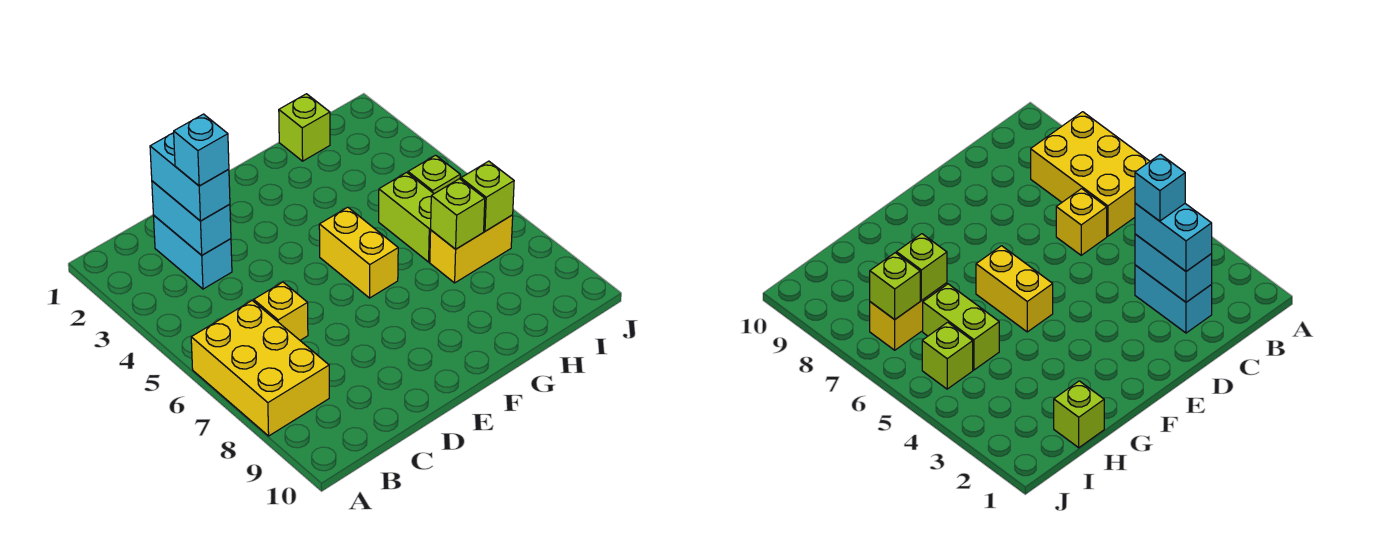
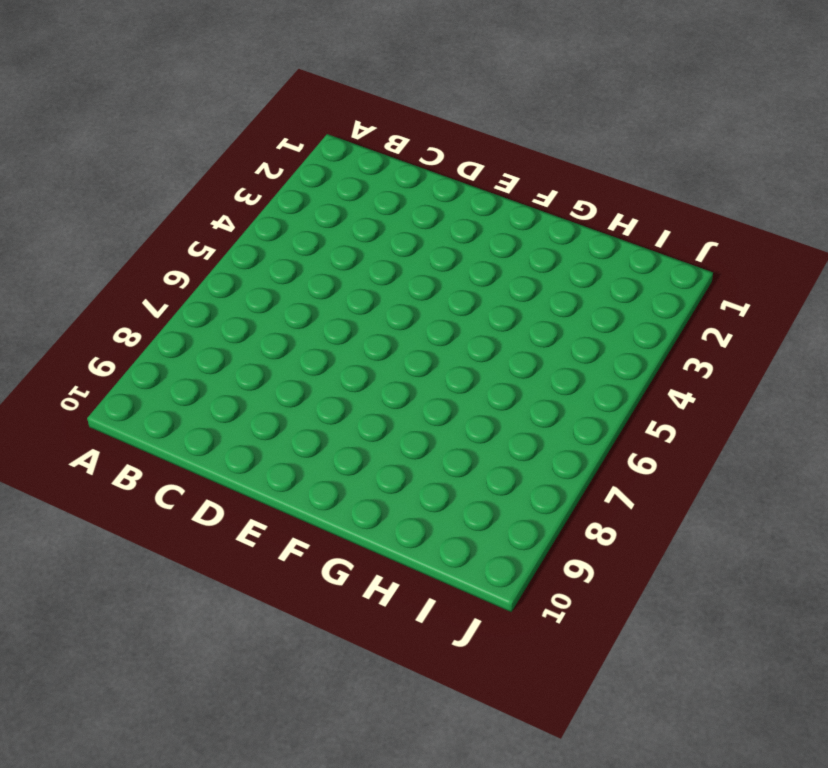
none -> yellow brick A6:B8 level 1
none -> cyan brick C2:C3 level 1
none -> yellow brick C6 level 1

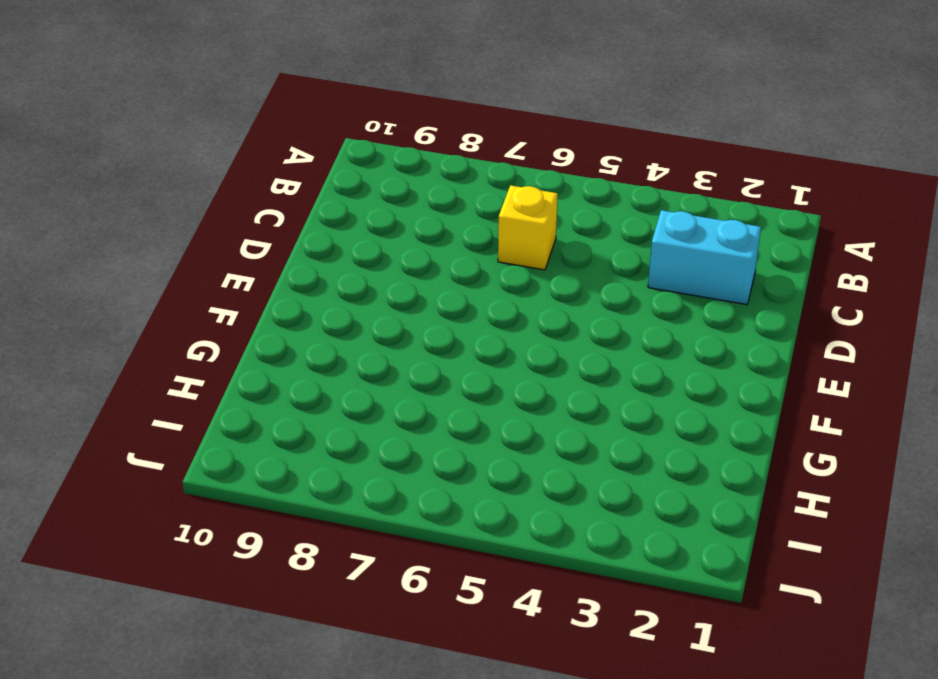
none -> yellow brick A6:B8 level 1
none -> yellow brick F5:F6 level 1
none -> lime brick H1 level 1

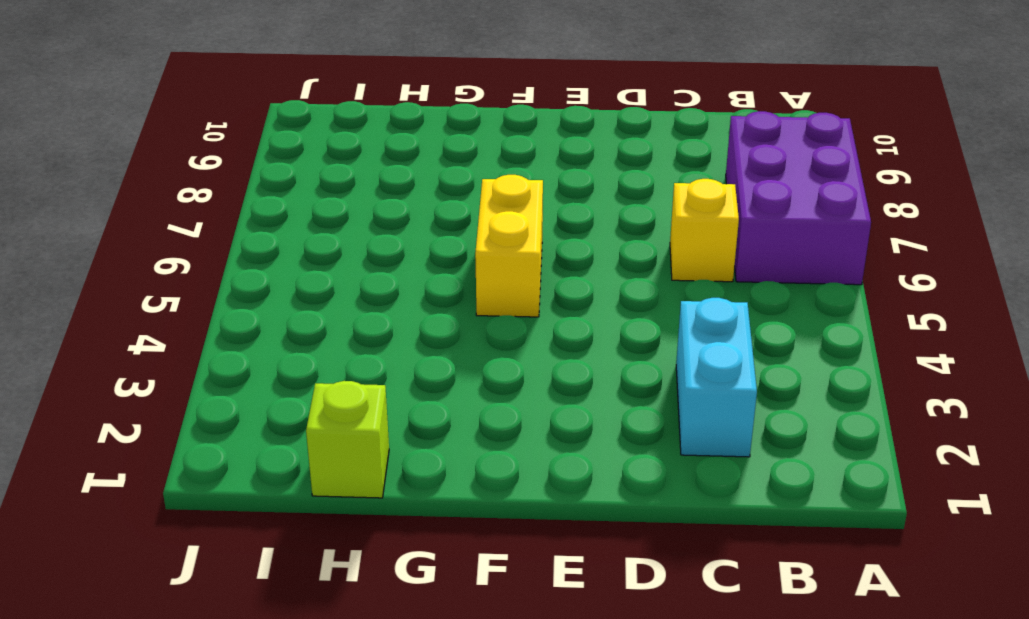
purple brick A6:B8 level 1 -> yellow brick A6:B8 level 1
none -> lime brick H5:H6 level 1
none -> yellow brick H7:I7 level 1
none -> lime brick I5 level 1

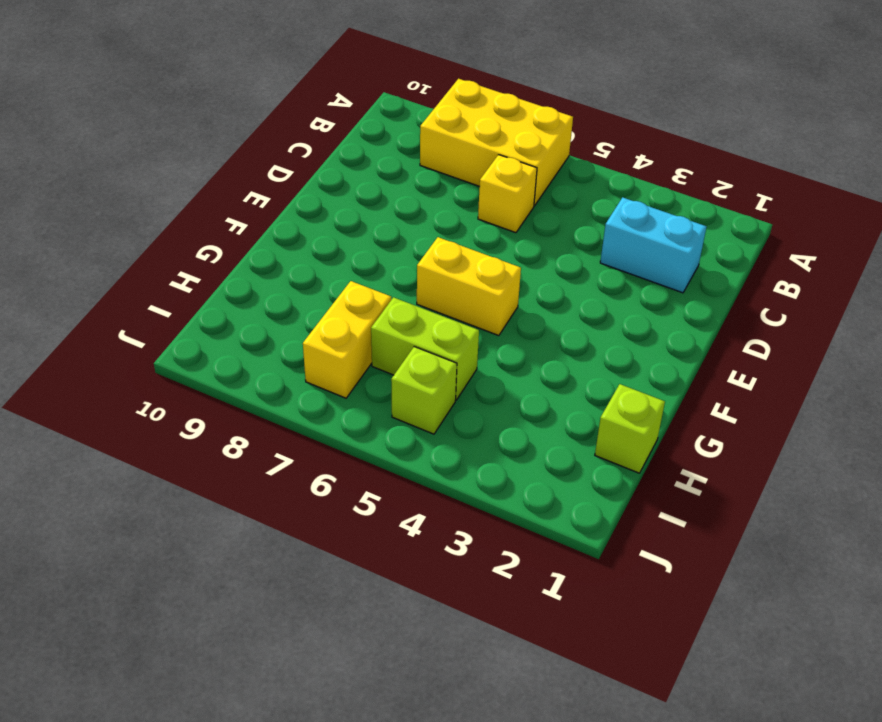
none -> cyan brick C2:C3 level 2
none -> lime brick H7 level 2
none -> lime brick I7 level 2

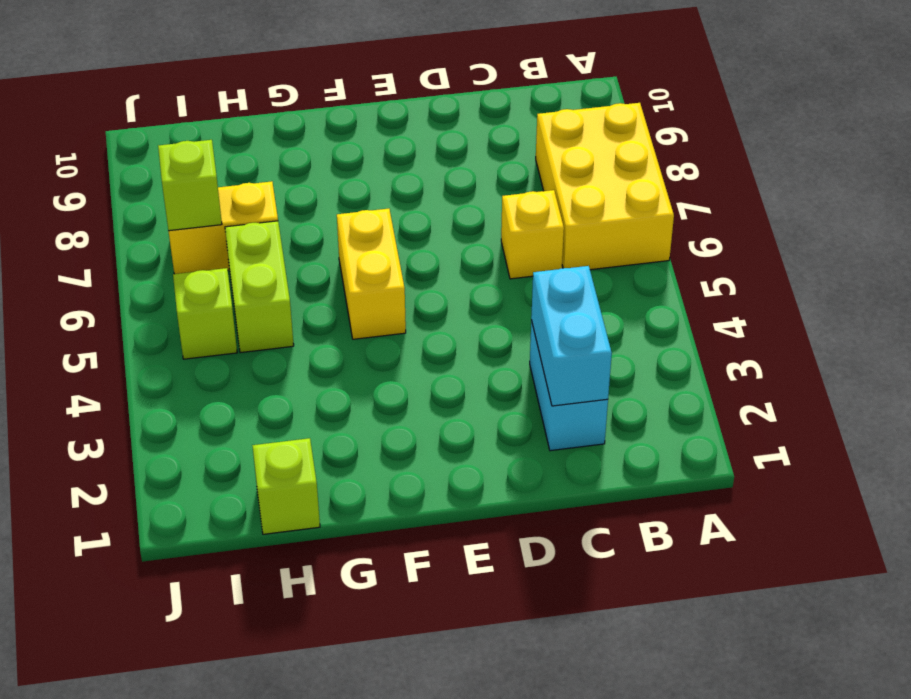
none -> lime brick H7 level 2
none -> cyan brick C2:C3 level 3
none -> cyan brick C3 level 4

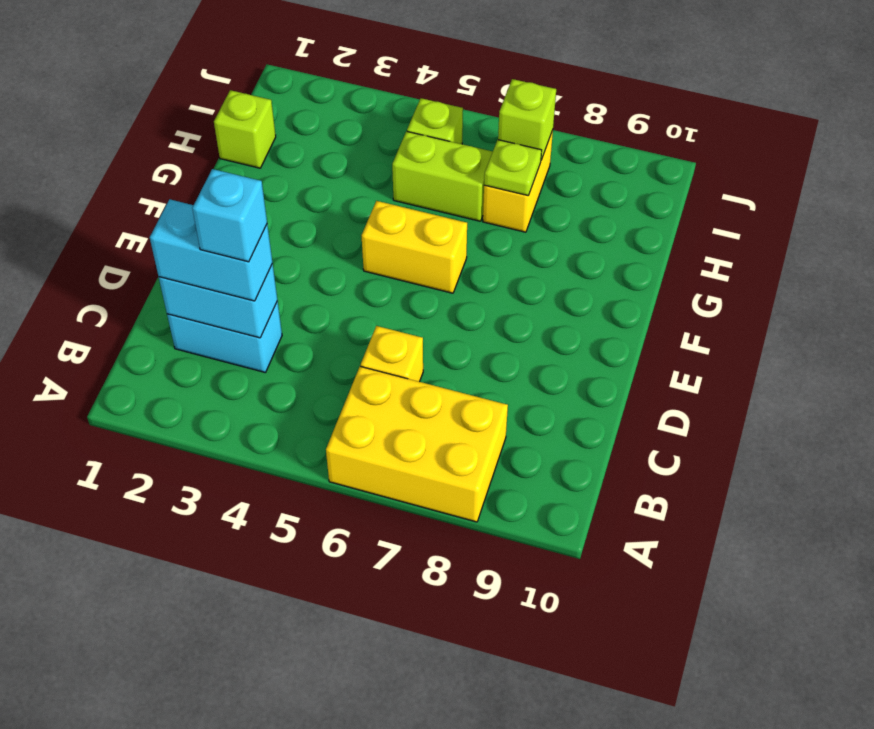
lime plate H7 level 2 -> lime brick H7 level 2

